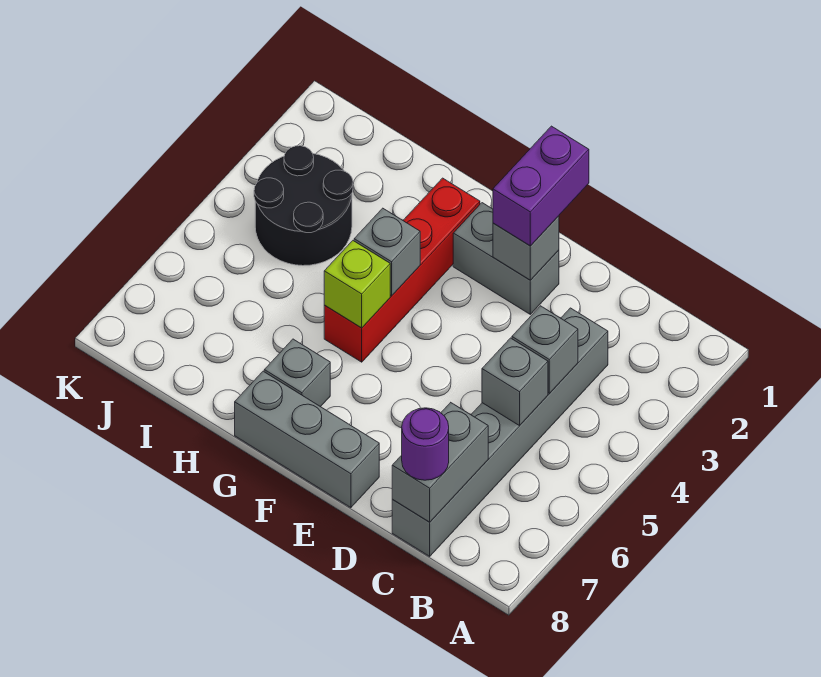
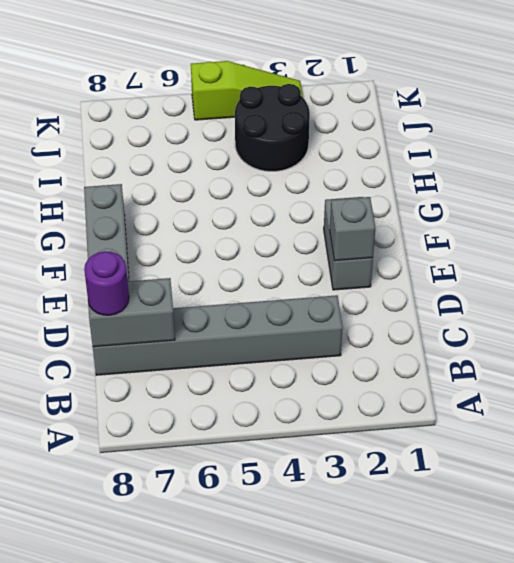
lime slope K3:K5 level 1 top 5 -> none
none -> red brick G2:G5 level 1
none -> grey brick G7 level 1
none -> grey brick C4 level 2

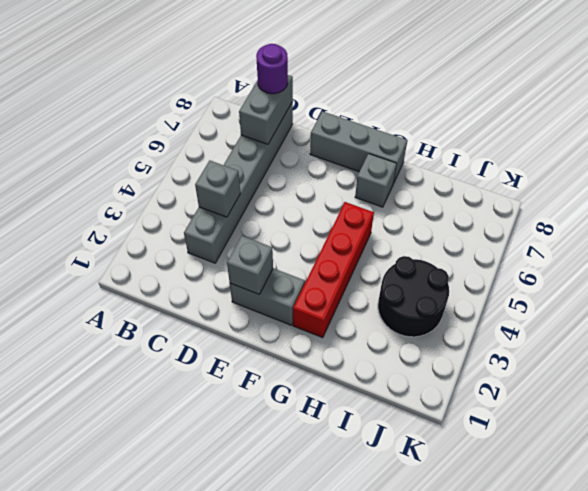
none -> grey brick C5 level 2
none -> grey brick G4 level 2
none -> lime brick G5 level 2

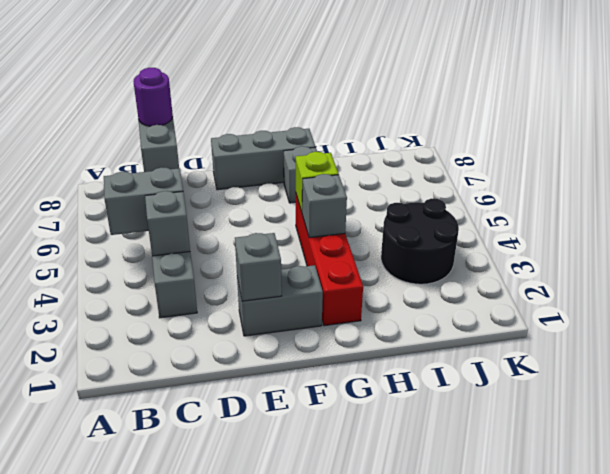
grey brick B5:C5 level 2 -> grey brick C5 level 2
none -> purple brick E1:E2 level 3

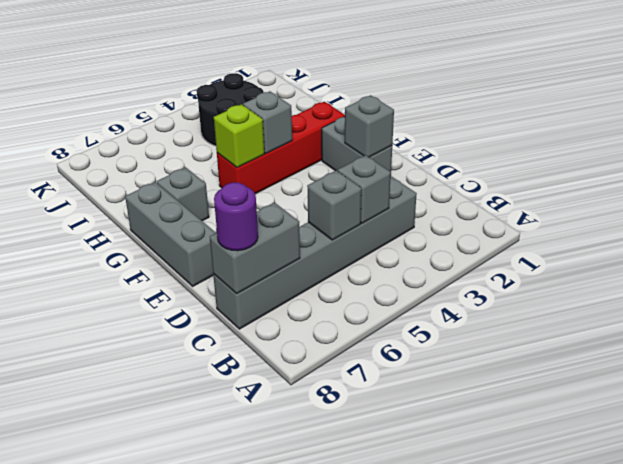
none -> purple brick E1:E2 level 3

